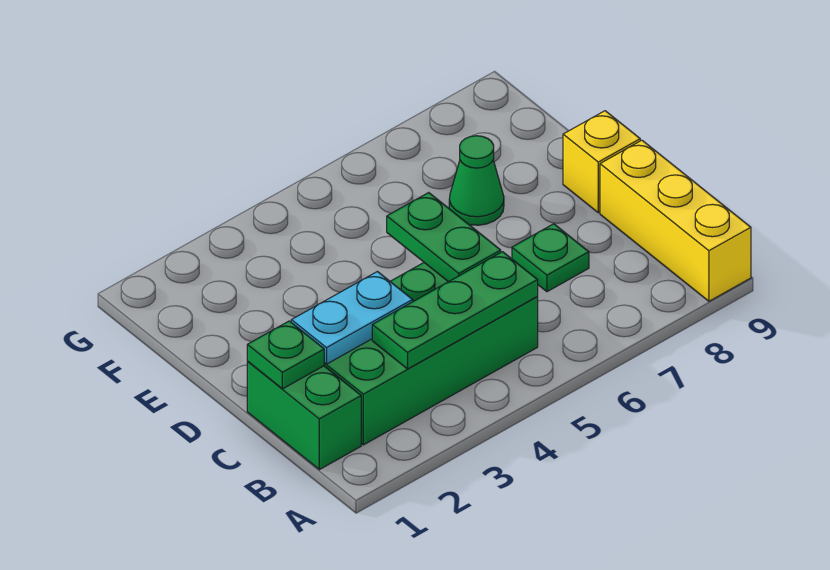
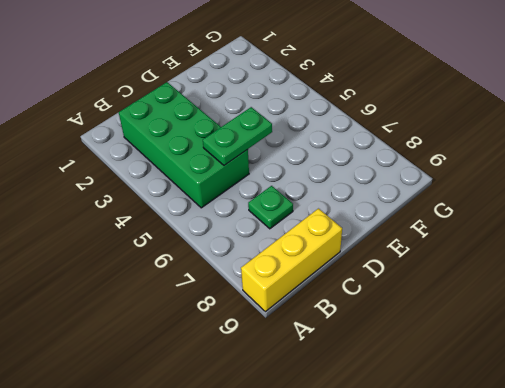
none -> green brick B1:C1 level 1
none -> yellow brick D9 level 1

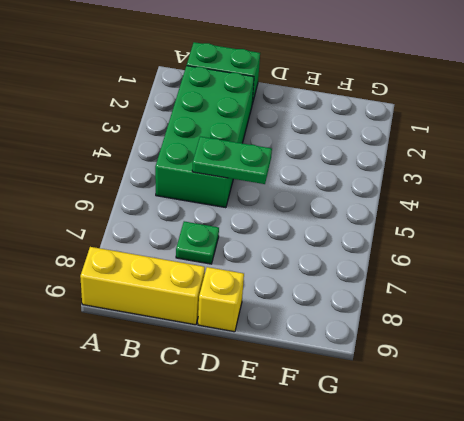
none -> green cone E7 level 1
none -> green plate B3:B5 level 2

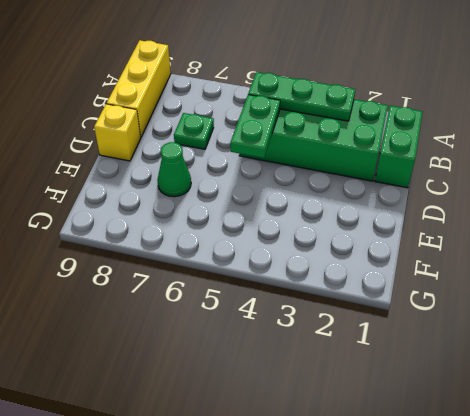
none -> green plate C1 level 2
none -> cyan plate C2:C3 level 2

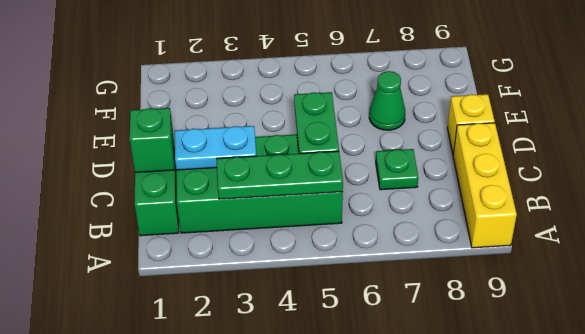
green brick C1 level 2 -> green plate C1 level 2

